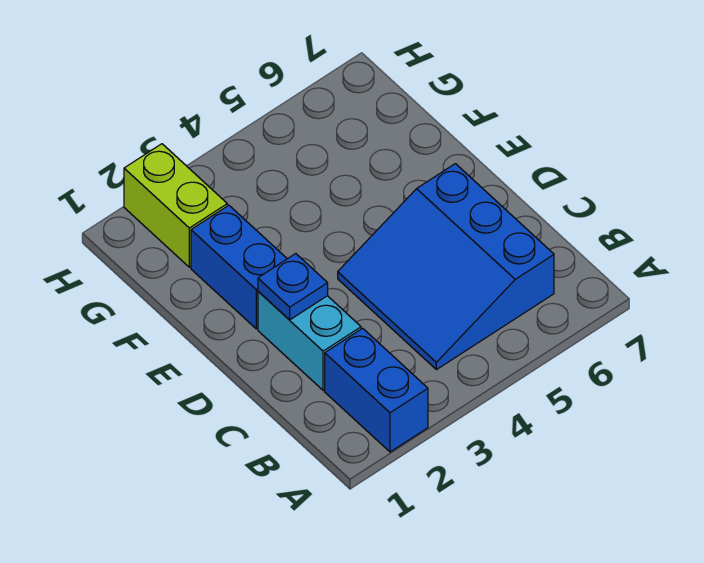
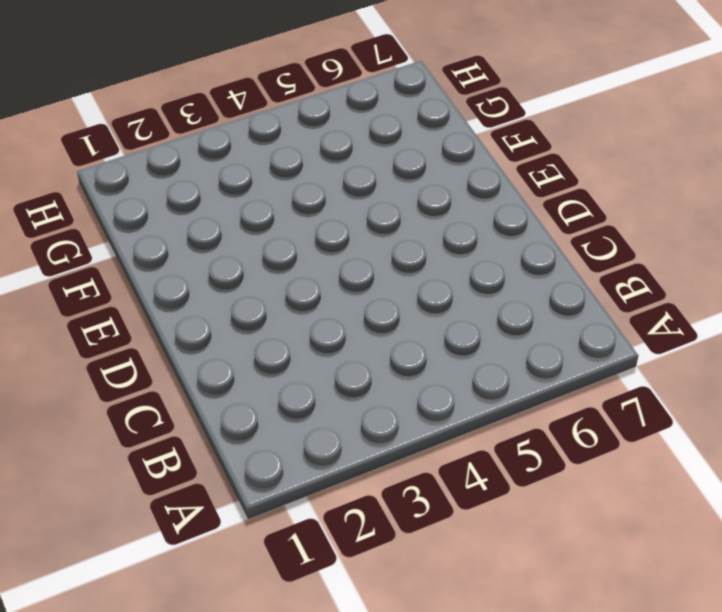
none -> blue brick A2:B2 level 1
none -> blue slope B4:D6 level 1 top 6

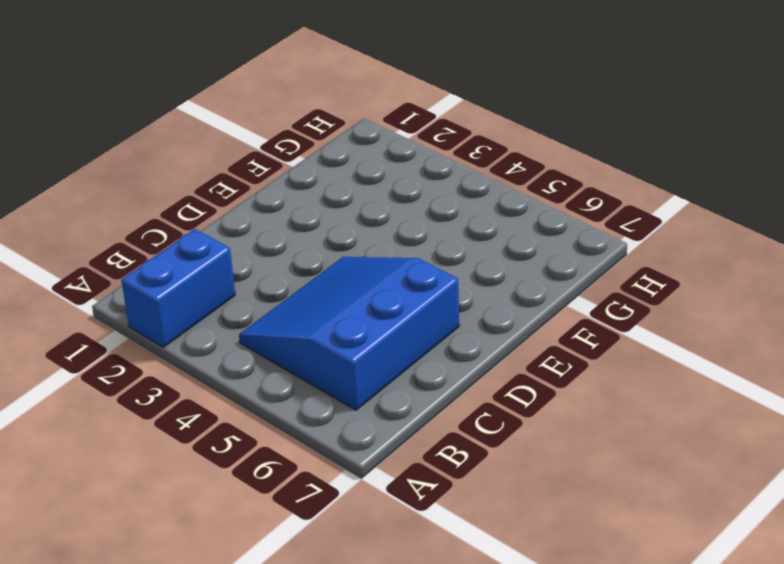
none -> cyan brick C2:D2 level 1
none -> blue brick E2:F2 level 1

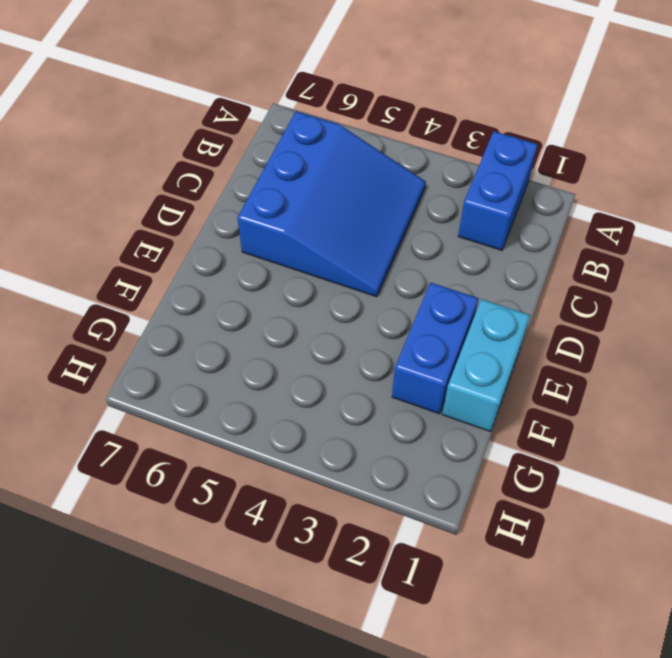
cyan brick E1:F1 level 1 -> cyan brick C2:D2 level 1
none -> lime brick G2:H2 level 1
none -> blue plate D2 level 2

